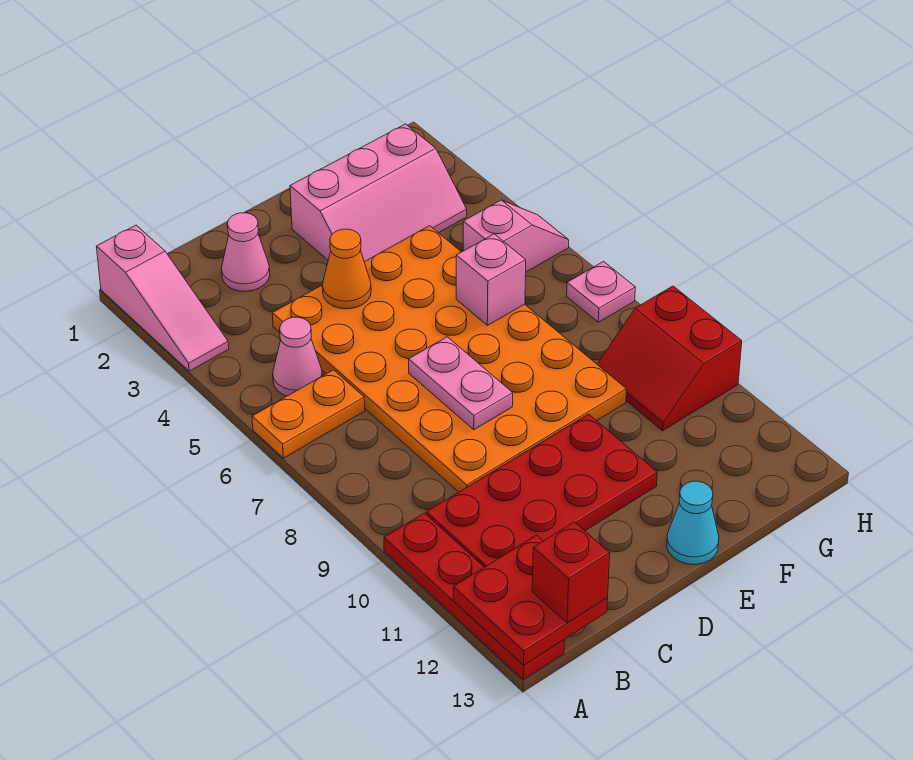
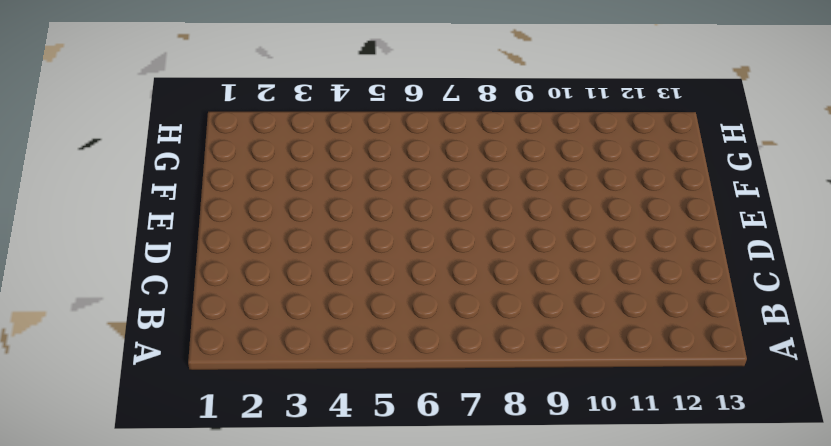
none -> pink slope A1:A3 level 1 top 1
none -> orange plate A6:B6 level 1
none -> red plate A10:A13 level 1

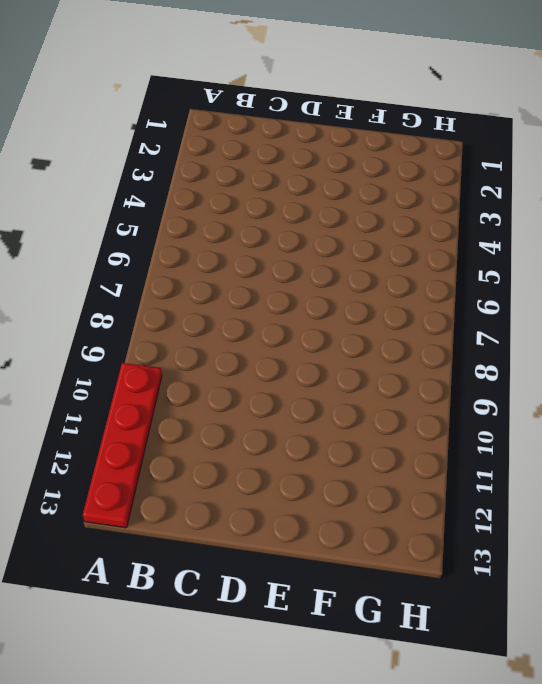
none -> pink slope A1:A3 level 1 top 1
none -> orange plate A6:B6 level 1
none -> pink cone B5 level 1

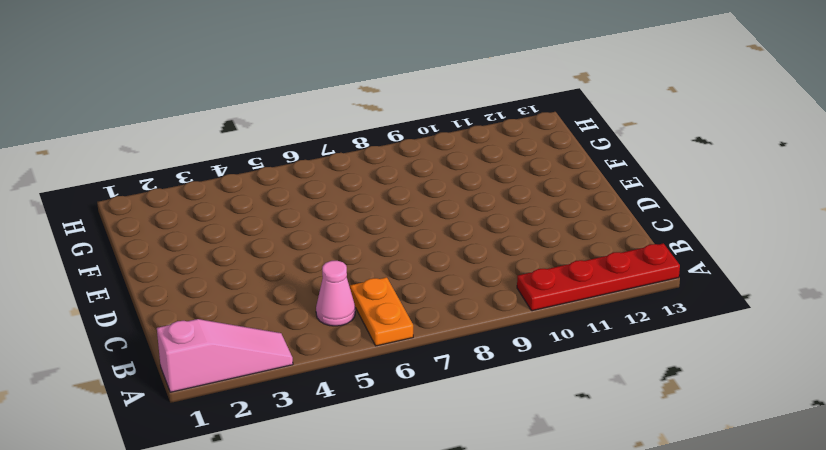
none -> red plate B10:E11 level 1
none -> pink cone C2 level 1
none -> orange plate C4:F9 level 1

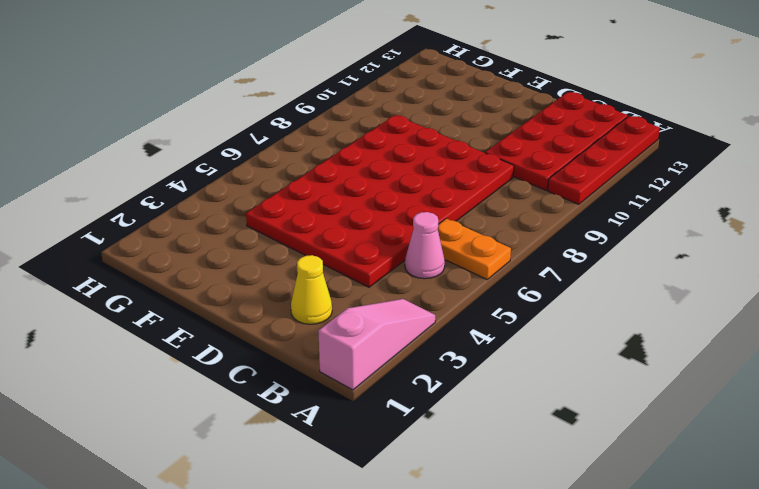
red plate B10:C13 level 1 -> red plate B10:E11 level 1
yellow cone C2 level 1 -> pink cone C2 level 1
red plate C4:F9 level 1 -> orange plate C4:F9 level 1
none -> pink slope E2:G3 level 1 top 2
none -> cyan cone E13 level 1
none -> pink slope G5:H5 level 1 top G

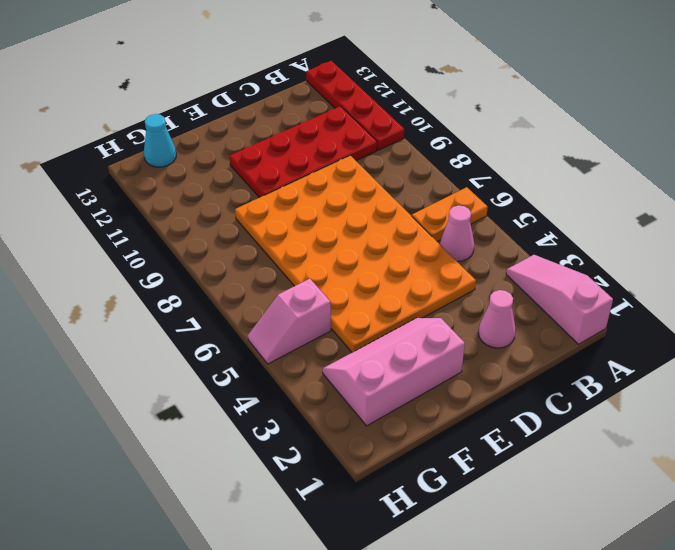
cyan cone G13 level 1 -> cyan cone E13 level 1
none -> red slope G9:H10 level 1 top H
none -> pink plate H7 level 1
none -> red plate A12:B13 level 2

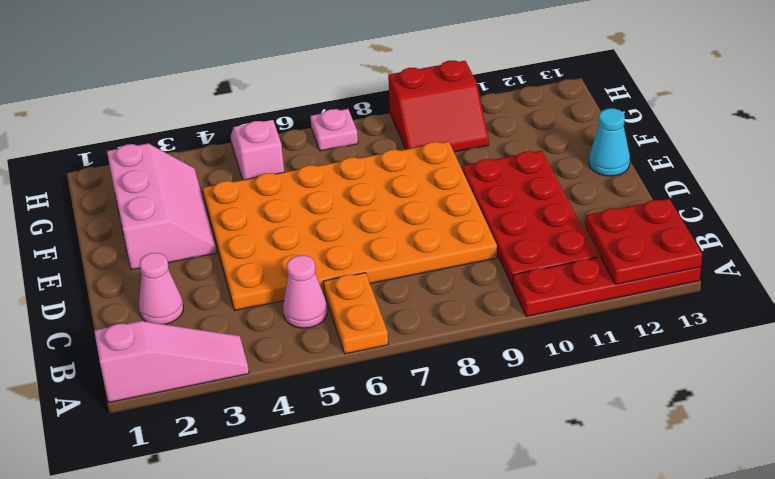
none -> orange cone D4 level 2
none -> pink plate D7:D8 level 2
none -> pink brick F6 level 2

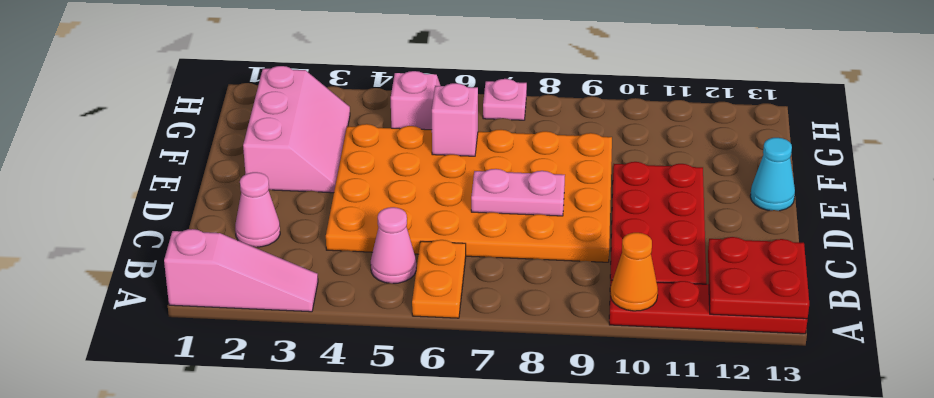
orange cone A10 level 2 -> orange cone D4 level 2
none -> red slope G9:H10 level 1 top H
none -> red brick B13 level 3

